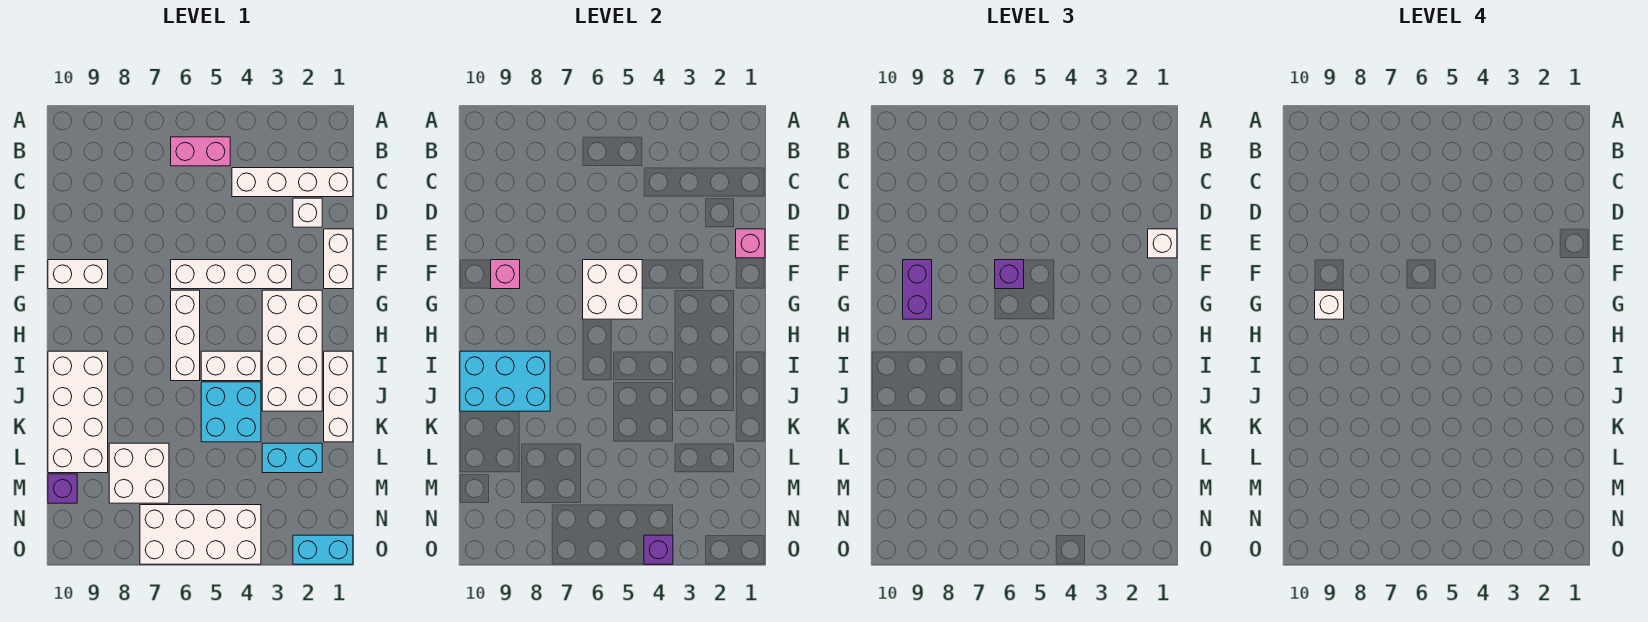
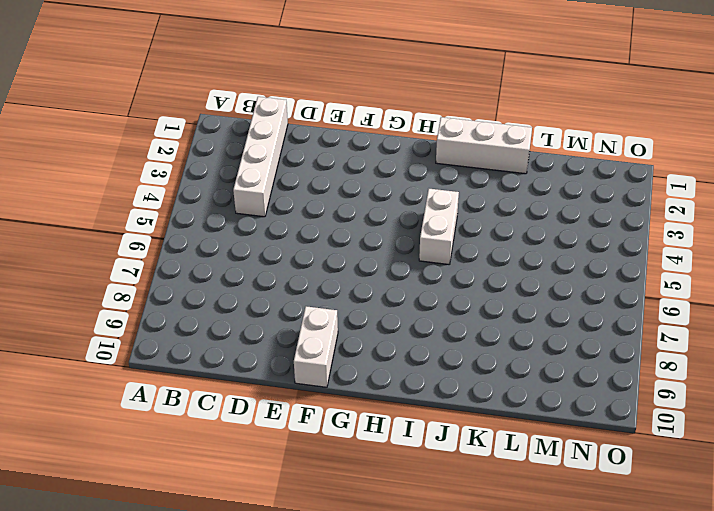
none -> pink brick B5:B6 level 1
none -> white brick D2 level 1
none -> white brick E1:F1 level 1

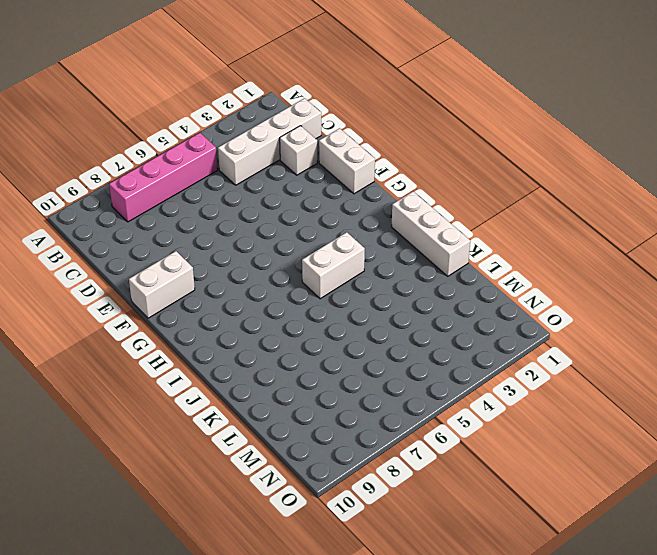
pink brick B5:B8 level 1 -> pink brick B5:B6 level 1
none -> white brick F3:F6 level 1
none -> white brick G2:J3 level 1
none -> white brick G6:I6 level 1

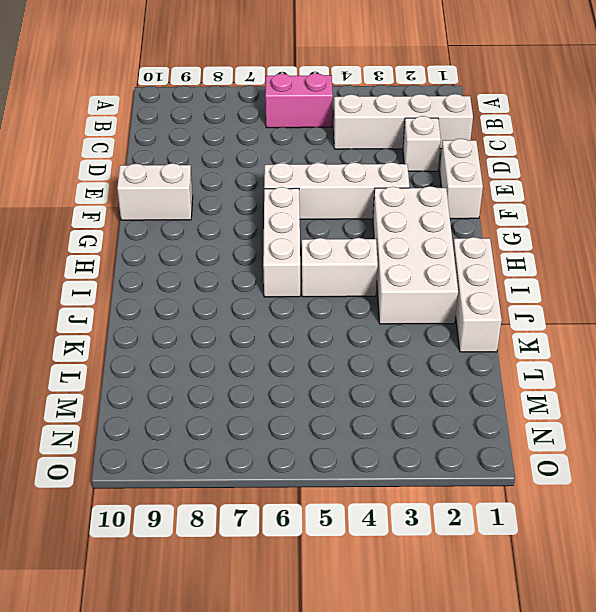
none -> white brick I9:L10 level 1
none -> cyan brick J4:K5 level 1
none -> cyan brick L2:L3 level 1

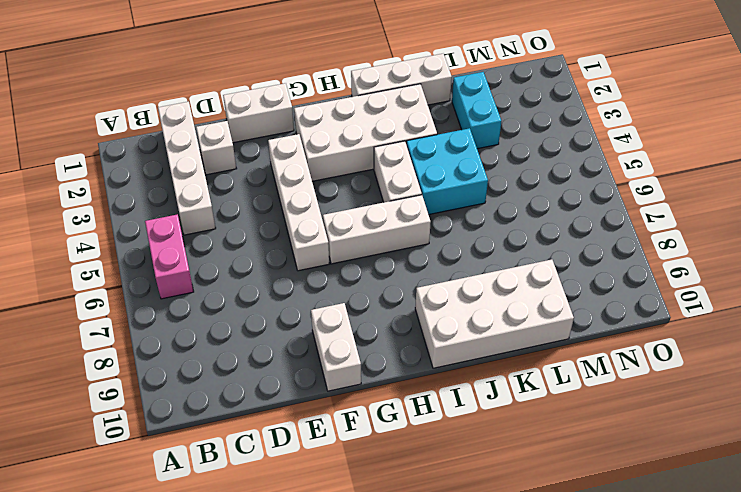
none -> white brick L7:M8 level 1
none -> purple brick M10 level 1
none -> white brick N4:O7 level 1

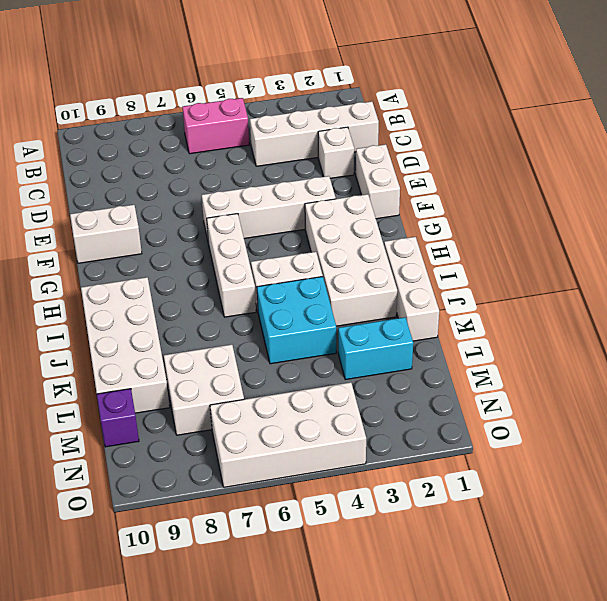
none -> cyan brick O1:O2 level 1
none -> pink brick E1 level 2
none -> white brick F5:G6 level 2

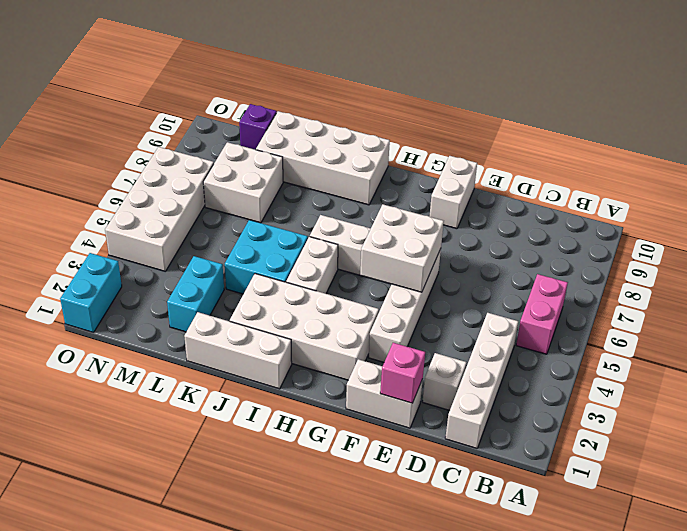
none -> pink brick F9 level 2
none -> cyan brick I8:J10 level 2
none -> purple brick O4 level 2

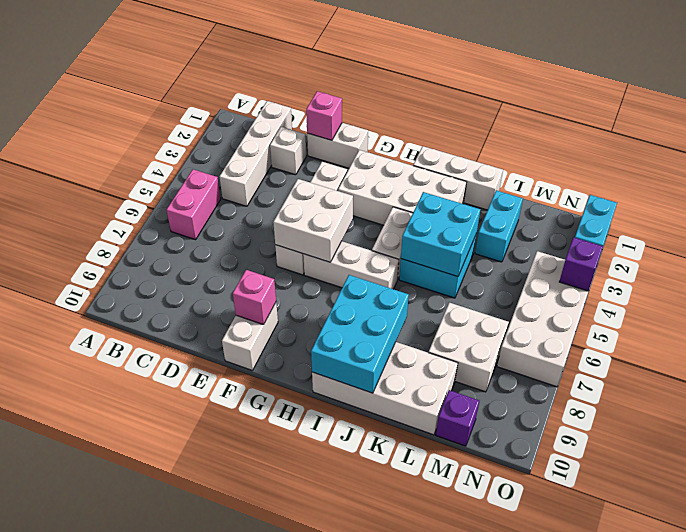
cyan brick J4:K5 level 2 -> none
none -> white brick E1 level 3
none -> purple brick F6 level 3
none -> purple brick F9:G9 level 3

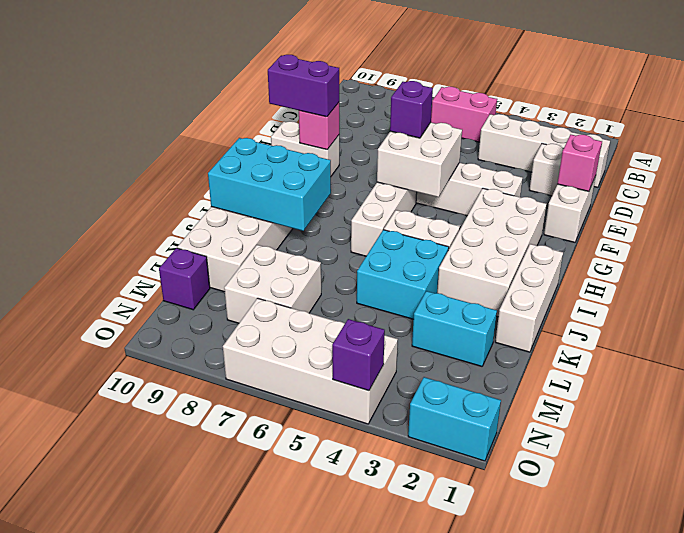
purple brick F9:F10 level 3 -> purple brick F9:G9 level 3
none -> white brick E1 level 3
none -> white brick G9 level 4

